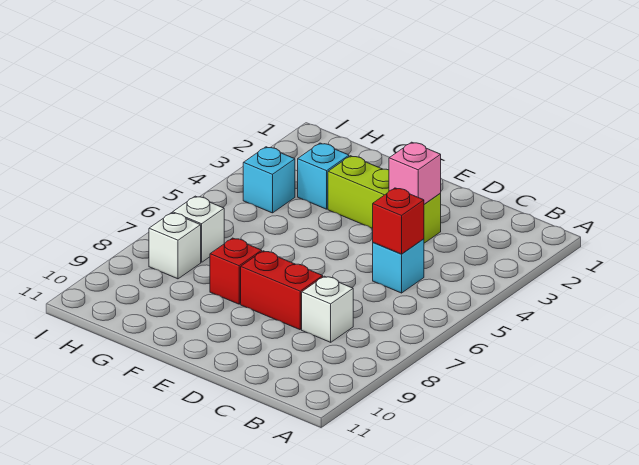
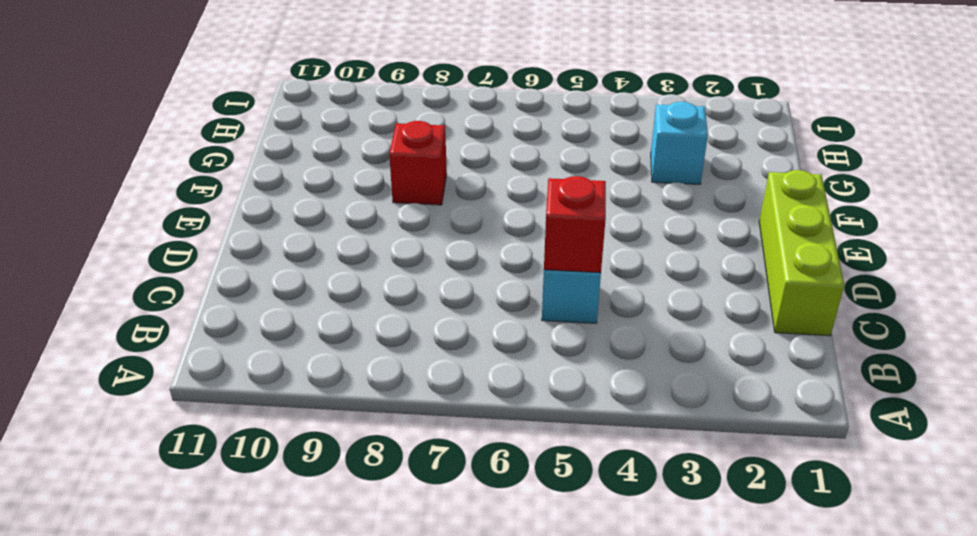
lime brick C1:E1 level 1 -> lime brick D3:F3 level 1
none -> white brick C8 level 1
none -> red brick D8:E8 level 1

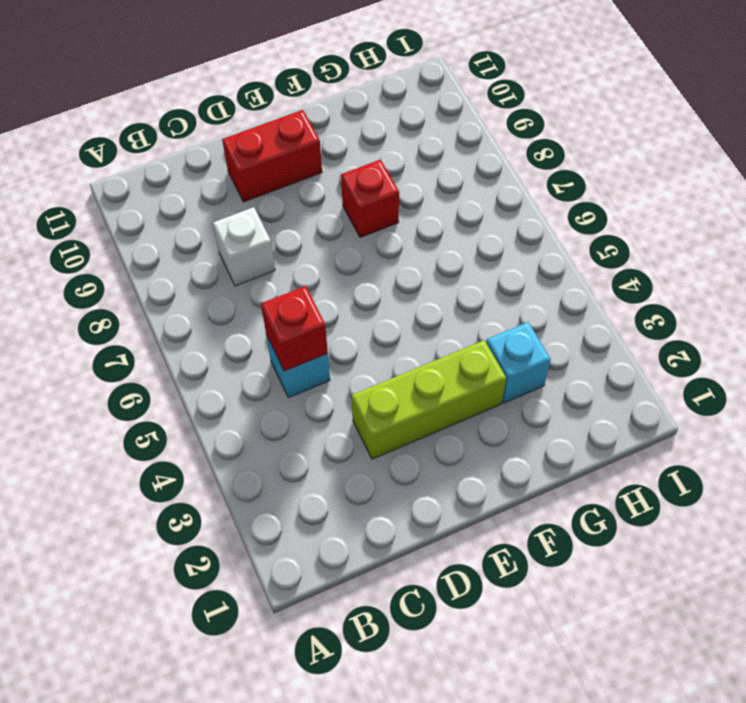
red brick D10:E10 level 1 -> red brick D8:E8 level 1
none -> cyan brick H4 level 1
none -> white brick H7 level 1

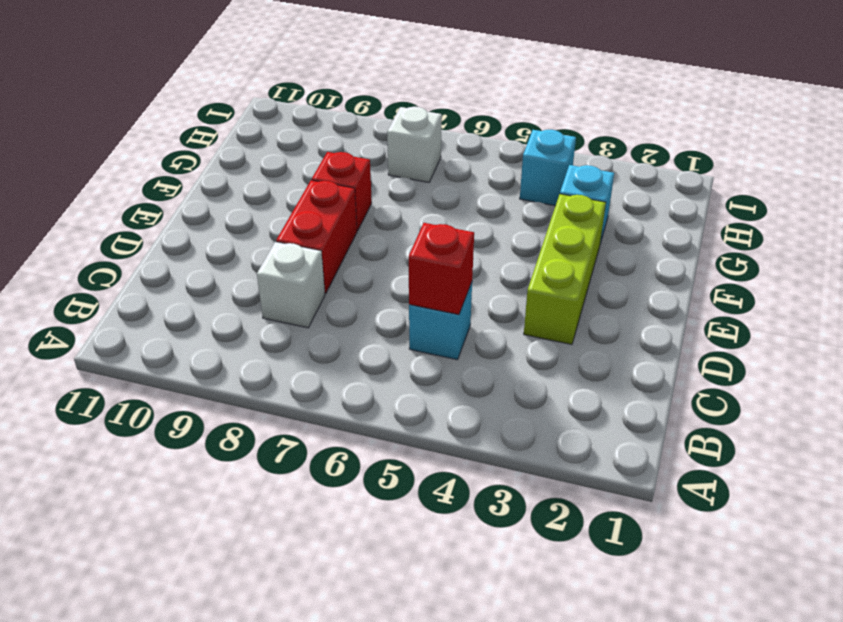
none -> white brick H8 level 1
none -> pink brick D3 level 2

